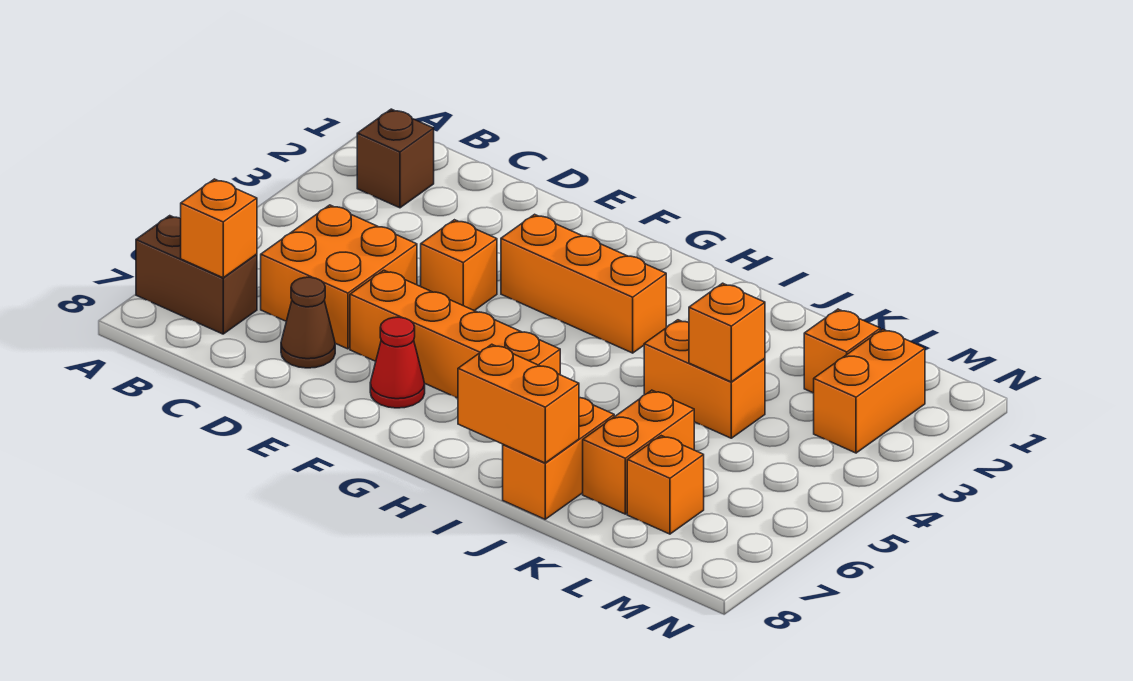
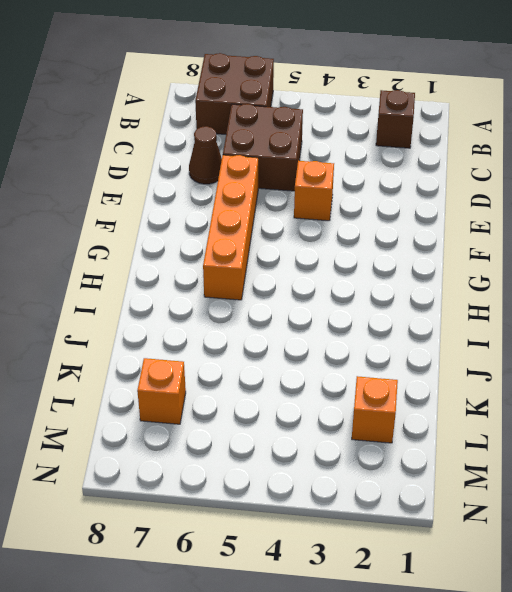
brown brick A6:B7 level 1 -> brown brick A7:B7 level 1
brown brick C5:D6 level 1 -> orange brick C5:D6 level 1
none -> orange brick F3:H3 level 1
none -> red cone F7 level 1
none -> orange brick J4:K4 level 1

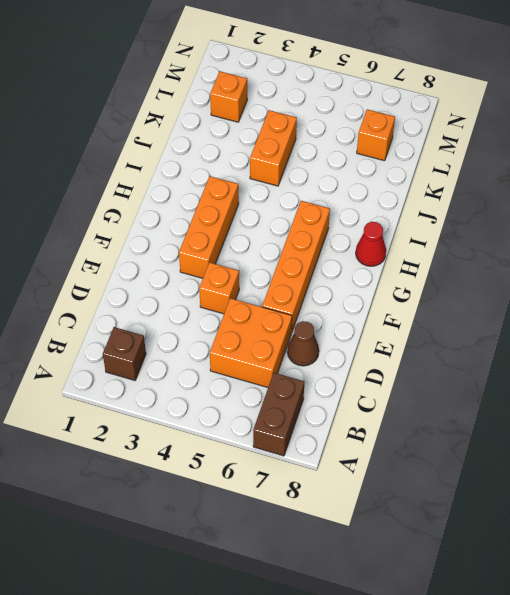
red cone H8 level 1 -> red cone F7 level 1
none -> orange brick J7:J8 level 1
none -> orange brick K6:K7 level 1
none -> orange brick M2:M3 level 1

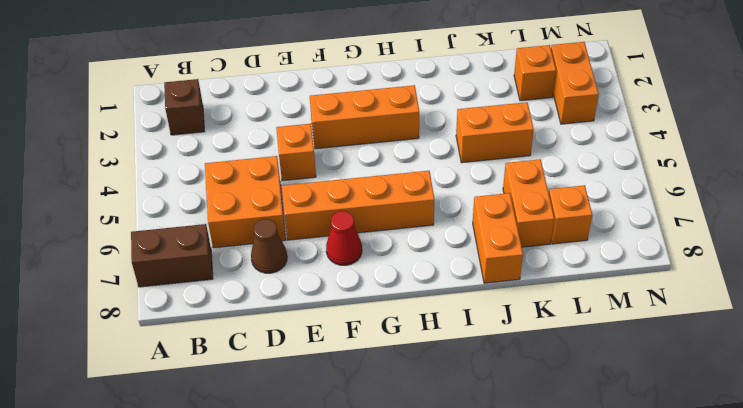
none -> orange brick B7 level 2
none -> orange brick I8:J8 level 2
none -> orange brick K4 level 2

